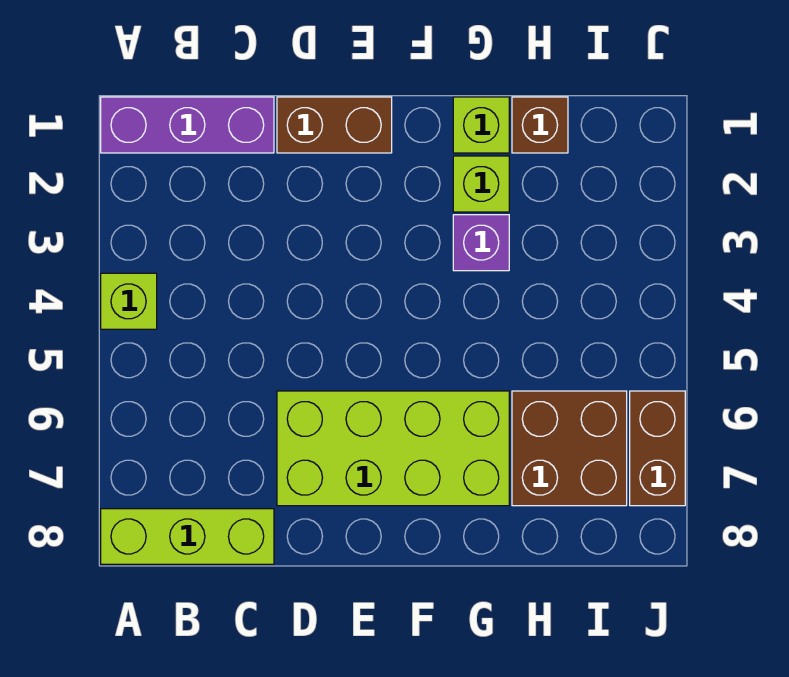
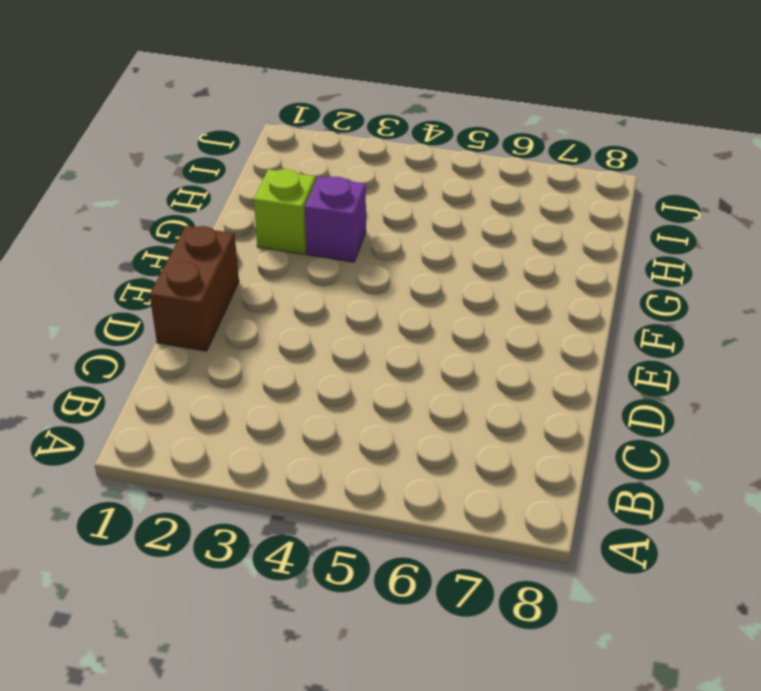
none -> purple brick A1:C1 level 1
none -> lime brick A4 level 1

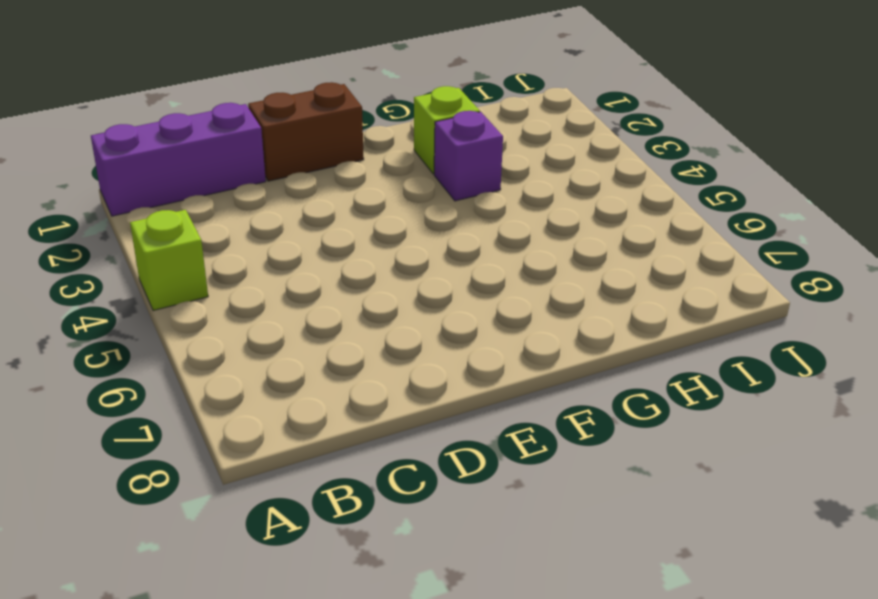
none -> lime brick A8:C8 level 1
none -> lime brick D6:G7 level 1

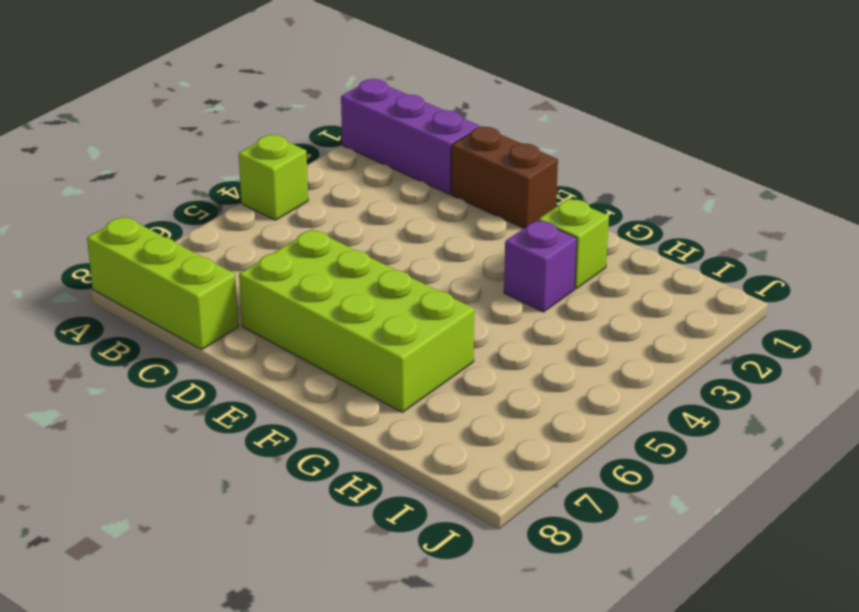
none -> lime brick G1 level 1
none -> brown brick H1 level 1

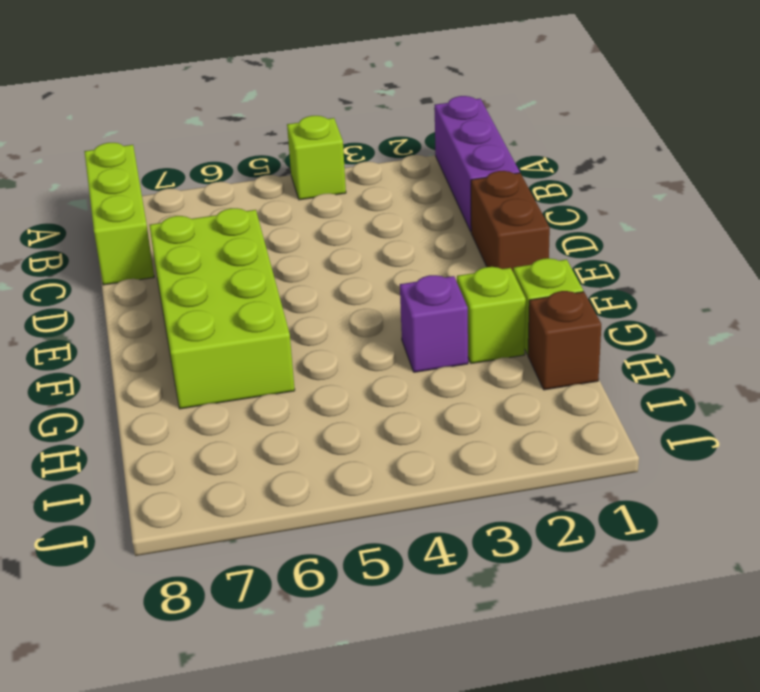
none -> brown brick H6:I7 level 1
none -> brown brick J6:J7 level 1

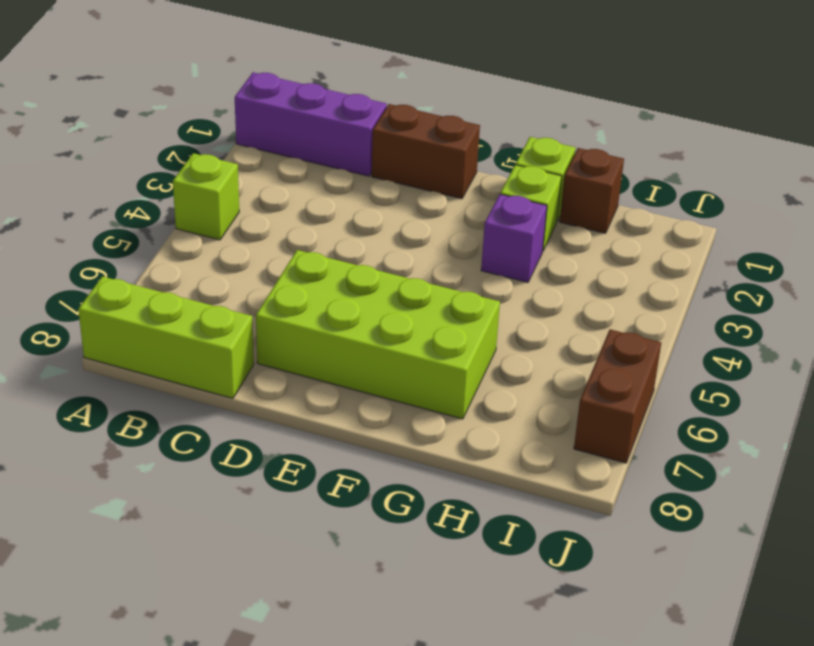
none -> brown brick H6:I7 level 1

